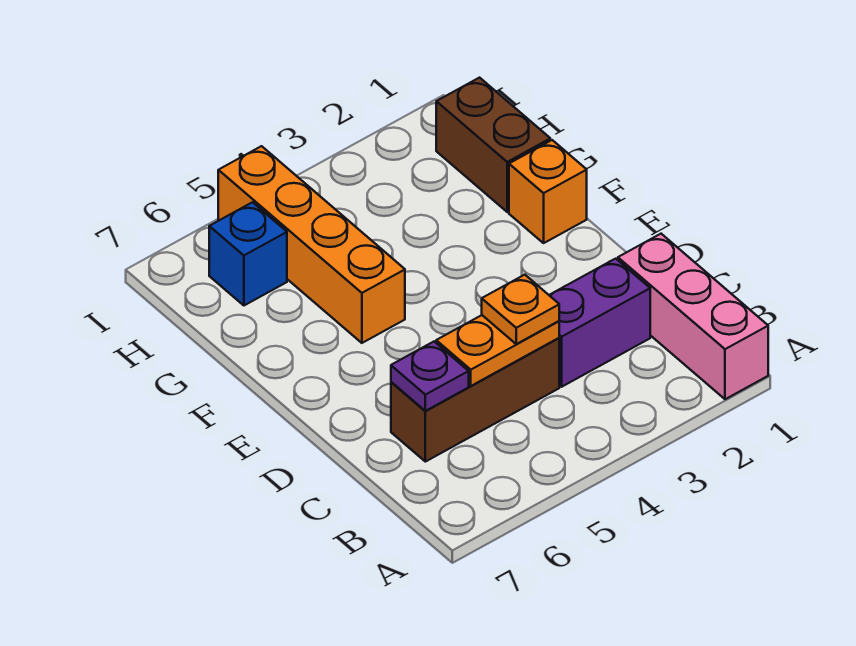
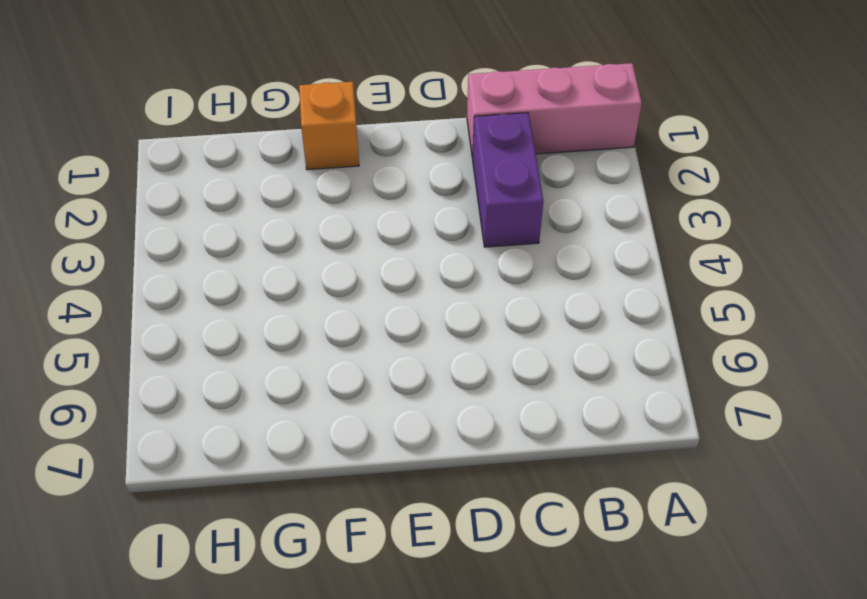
none -> brown brick C4:C6 level 1
none -> orange brick F5:I5 level 1

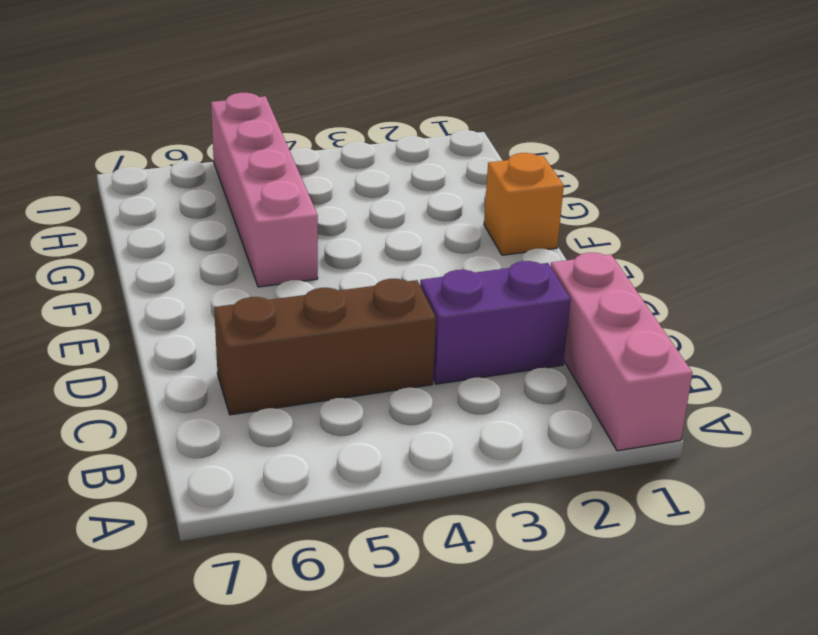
pink brick F5:I5 level 1 -> orange brick F5:I5 level 1
none -> brown brick G1:H1 level 1
none -> blue brick H6 level 1

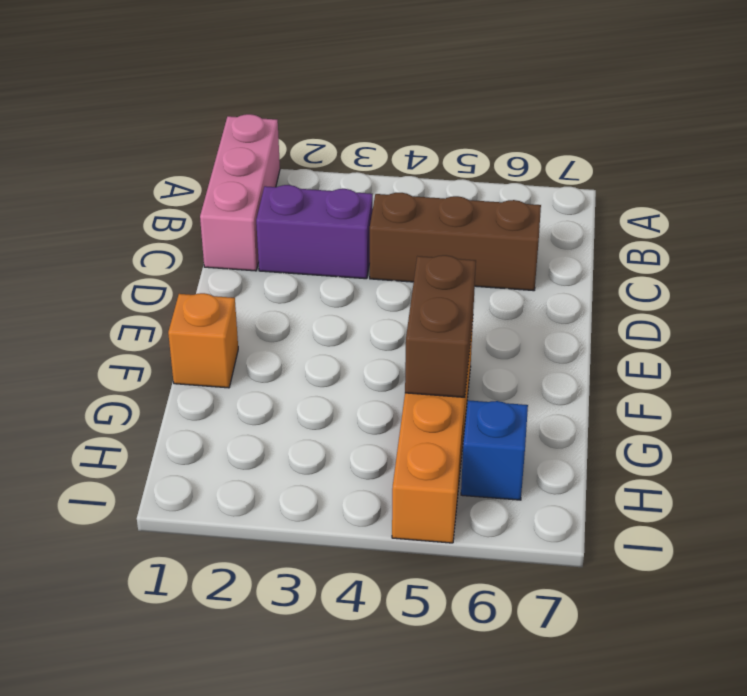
brown brick F5:G5 level 2 -> brown brick G1:H1 level 1
none -> orange plate C4:C5 level 2
none -> purple plate C6 level 2

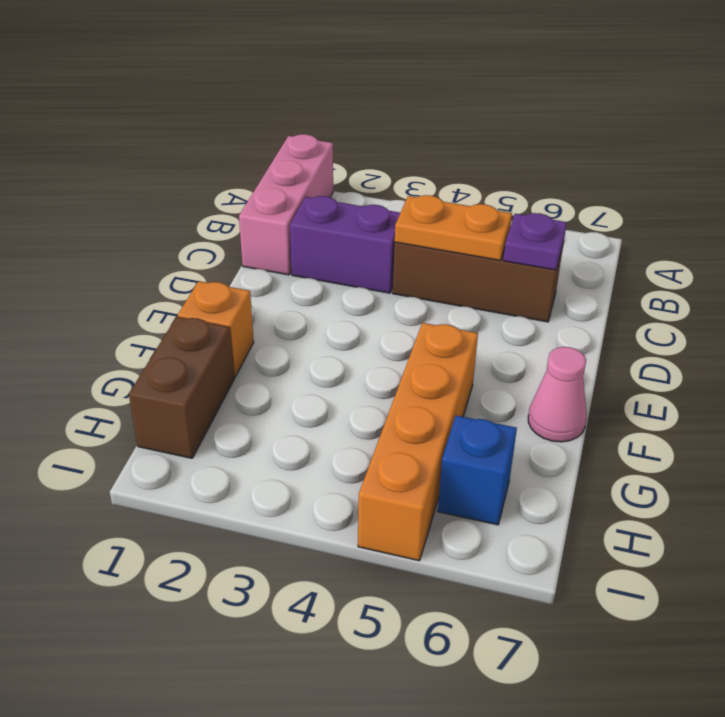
pink cone F7 level 1 -> none
none -> orange plate C4 level 3

